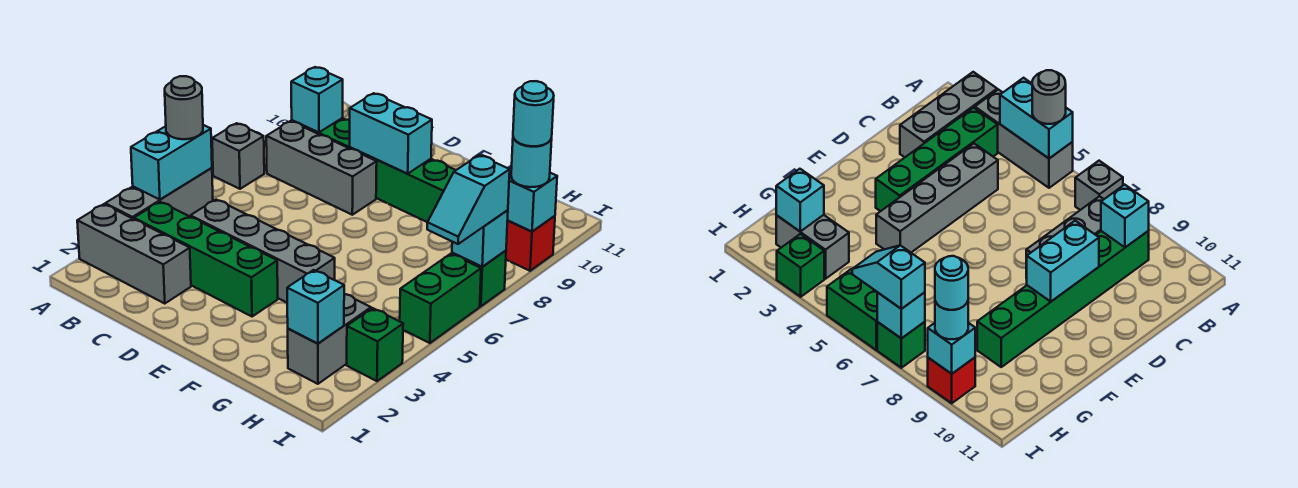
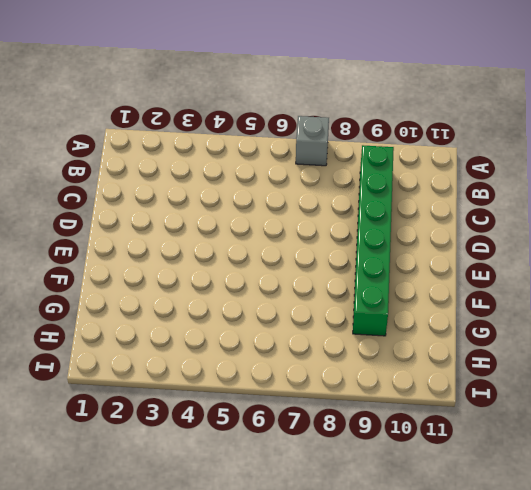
none -> grey brick A2:C2 level 1
none -> grey brick A3:A5 level 1
none -> green brick B3:E3 level 1

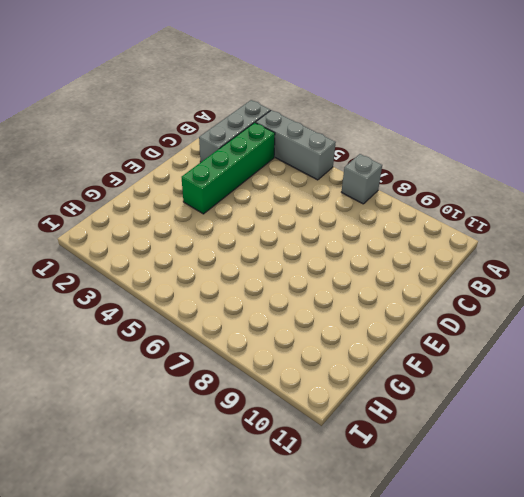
none -> grey brick B8:D8 level 1
none -> green brick B9:G9 level 1
none -> grey brick C4:F4 level 1

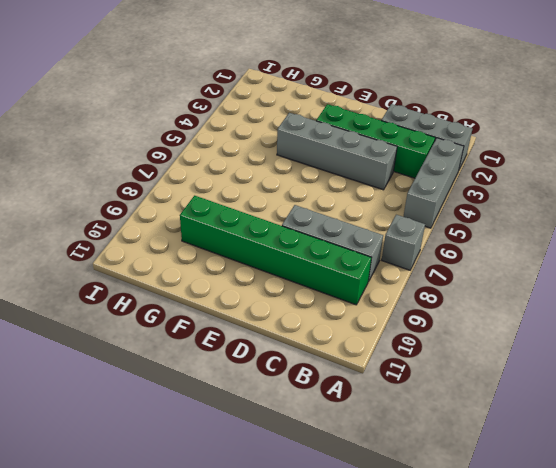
none -> grey brick H2:H3 level 1
none -> green brick I3 level 1
none -> green brick I5:I6 level 1

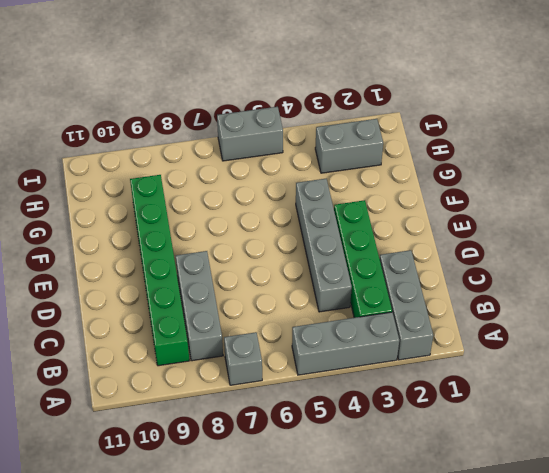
grey brick I5:I6 level 1 -> green brick I5:I6 level 1
none -> green brick I3 level 1
none -> green brick I7 level 1
none -> red brick I9 level 1

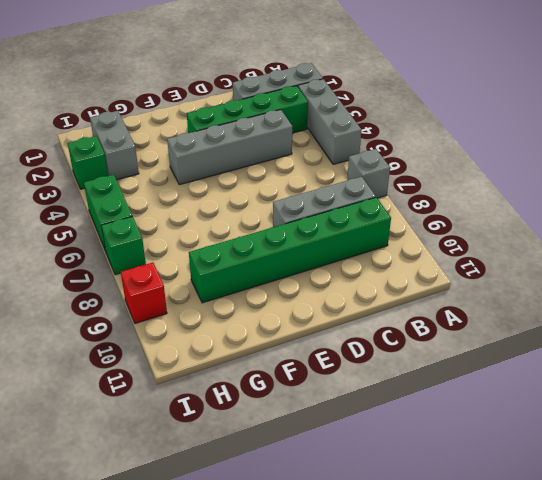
none -> cyan brick A4:A5 level 2
none -> cyan brick B9 level 2
none -> cyan brick D9:E9 level 2

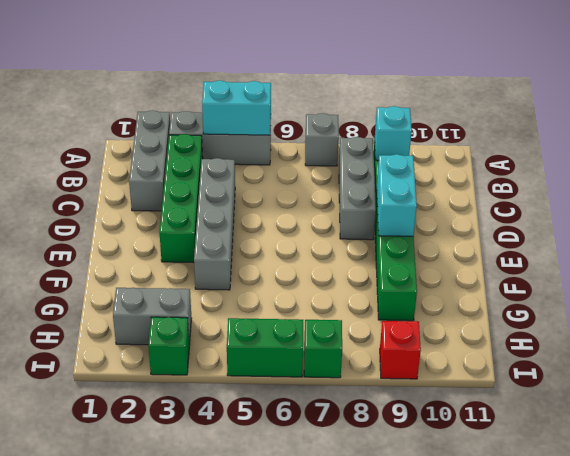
none -> cyan brick H2 level 2
none -> cyan brick I7 level 2
none -> cyan brick I9 level 2

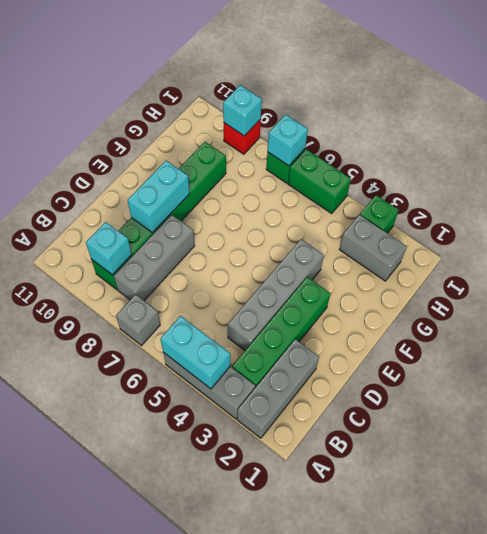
none -> cyan brick H2 level 2
none -> grey round brick A5 level 3
none -> cyan slope I6:I7 level 3 top 7

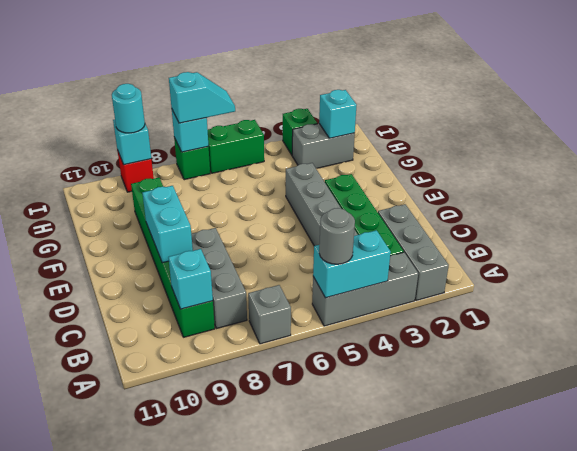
none -> cyan round brick I9 level 4

